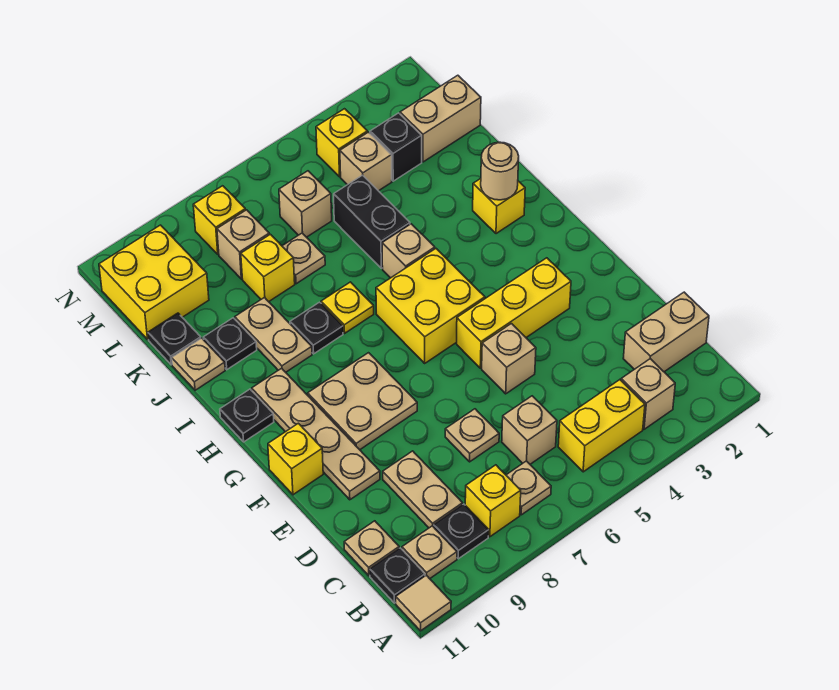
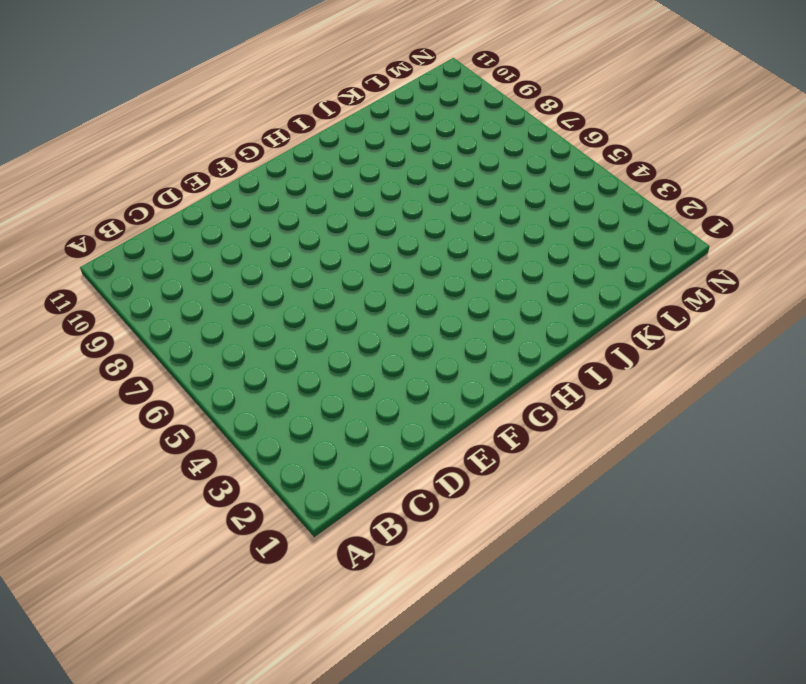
none -> tan tile A11 level 1
none -> tan brick B3 level 1
none -> yellow brick B4:B5 level 1
none -> tan plate B7 level 1

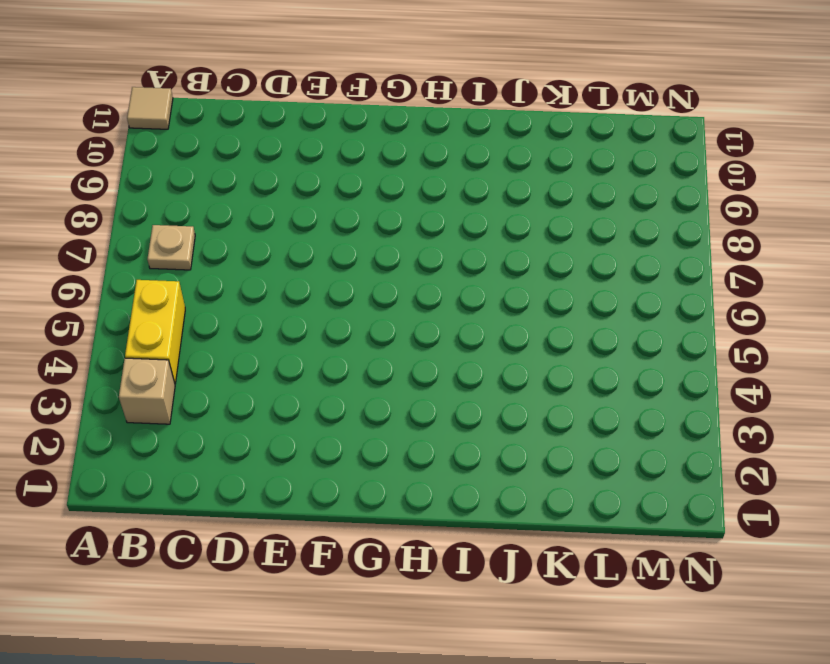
none -> yellow brick B8 level 1
none -> black plate B9 level 1
none -> tan plate B10 level 1
none -> black plate B11 level 1

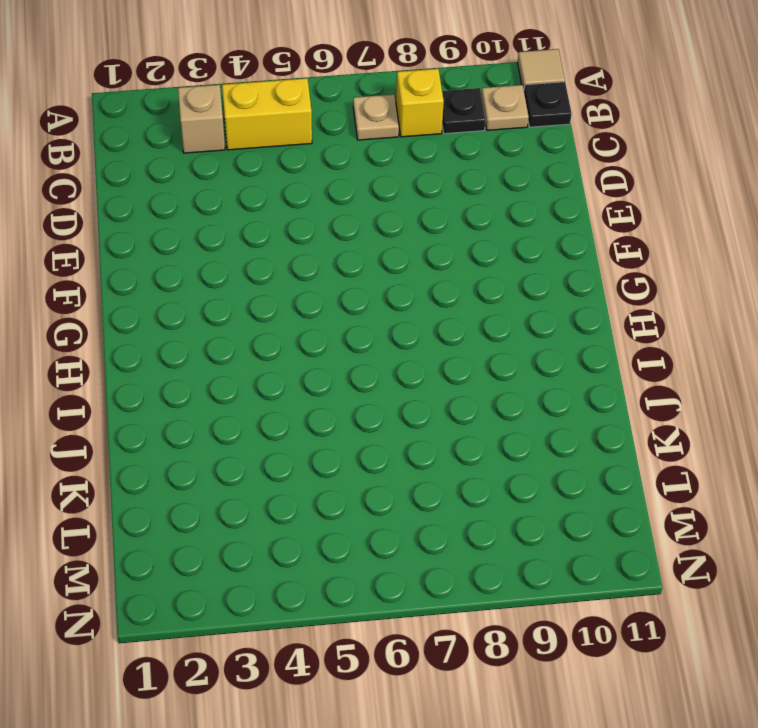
none -> tan brick C1:C2 level 1
none -> tan brick C6 level 1
none -> tan plate C9:D9 level 1
none -> tan plate C11 level 1

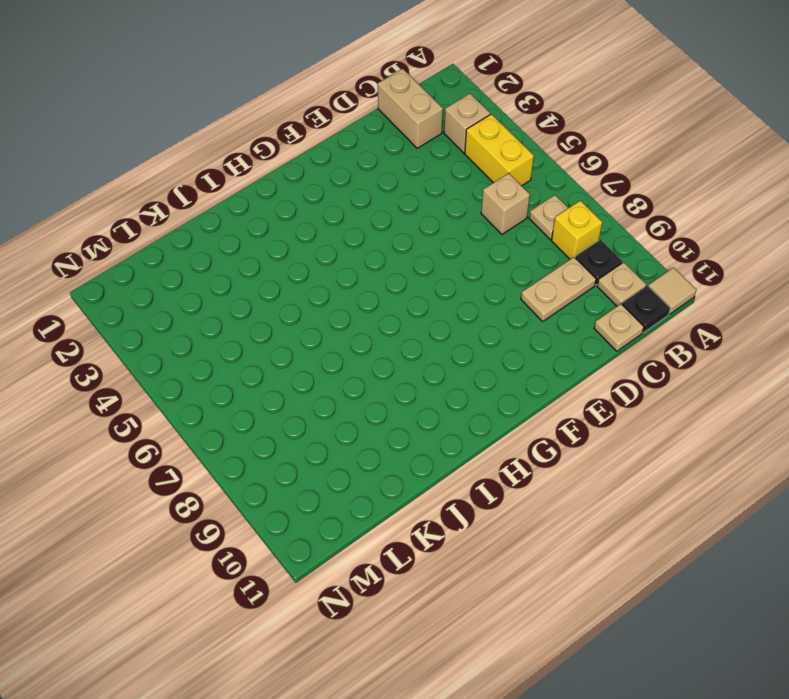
none -> tan plate D7 level 1
none -> tan brick E5 level 1
none -> tan plate E10:H10 level 1
none -> yellow brick F3:F5 level 1

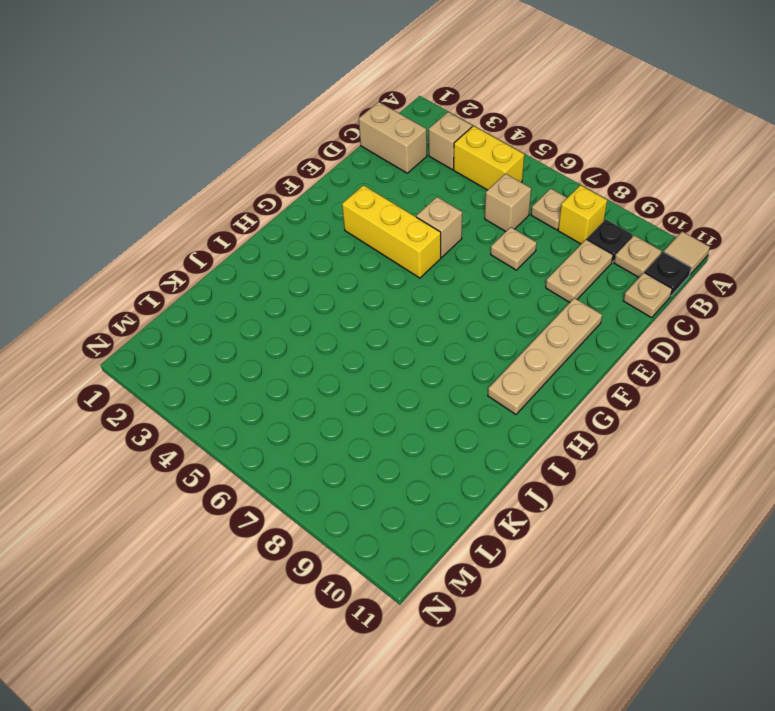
none -> tan plate F8:G9 level 1
none -> yellow brick F11 level 1
none -> yellow brick G5:H6 level 1
none -> black plate H11 level 1

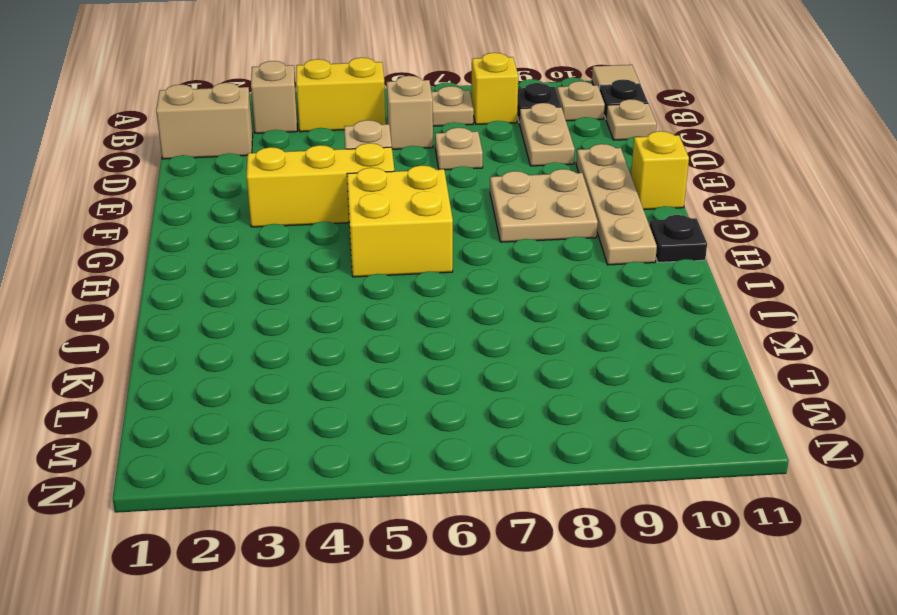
none -> yellow brick I2 level 1
none -> tan brick I5 level 1
none -> yellow plate I7 level 1
none -> black plate I8 level 1

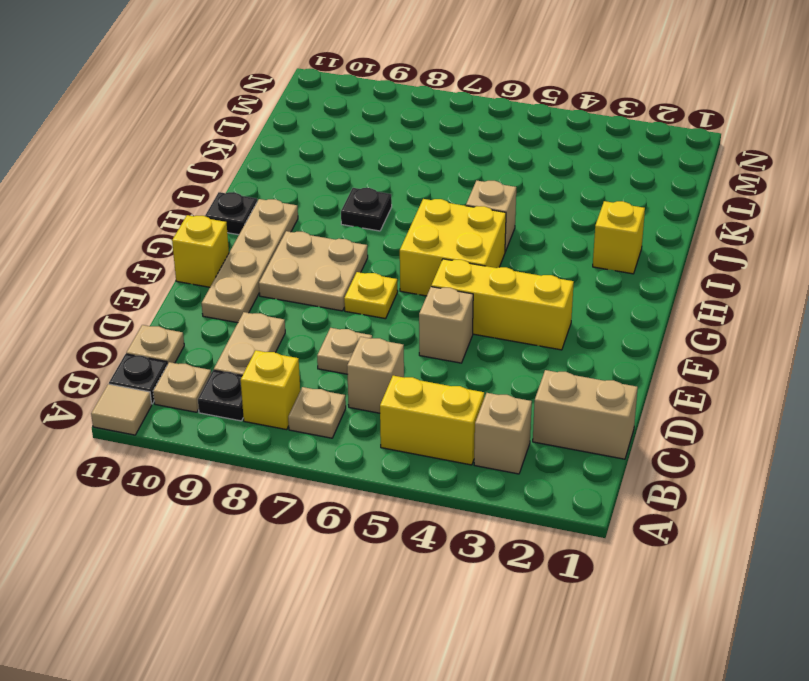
yellow plate F7 level 1 -> yellow plate I7 level 1
none -> tan plate I9:J9 level 1
none -> black brick J5:K5 level 1
none -> black plate J10 level 1
none -> tan plate J11 level 1

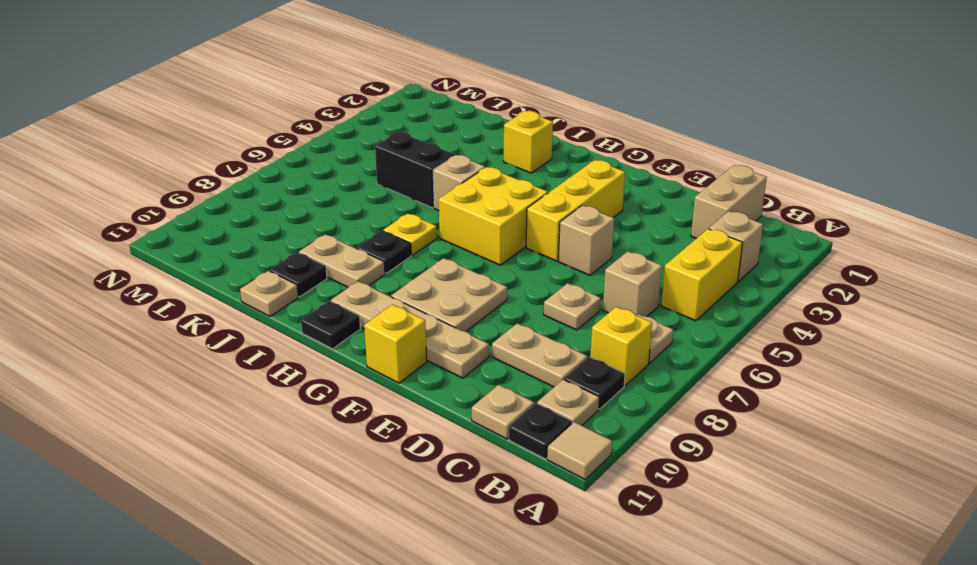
none -> tan plate K7 level 1
none -> yellow brick K8 level 1
none -> black plate K11 level 1
none -> tan brick L1:L2 level 1

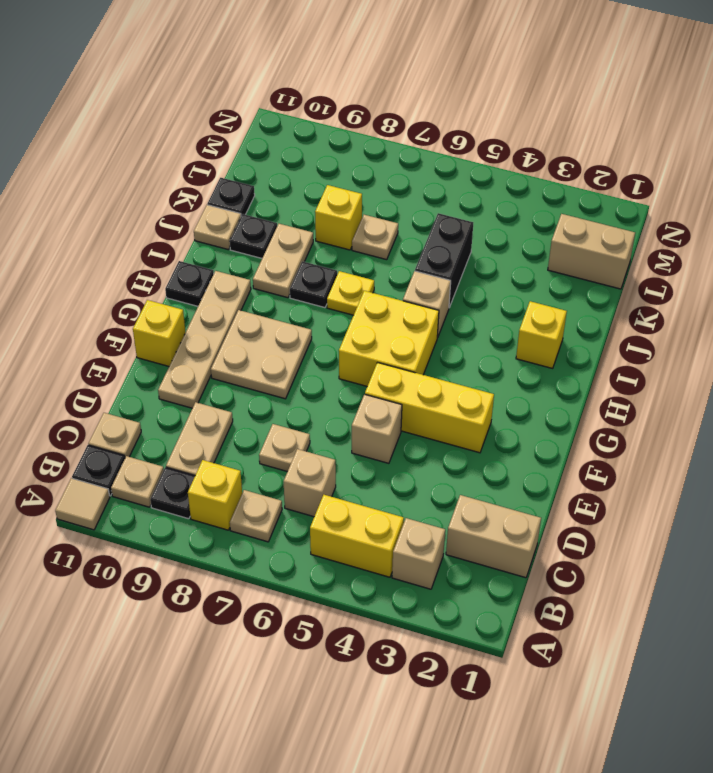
none -> black brick L3 level 1
none -> tan brick L4 level 1
none -> tan brick L6 level 1
none -> tan brick L8 level 1

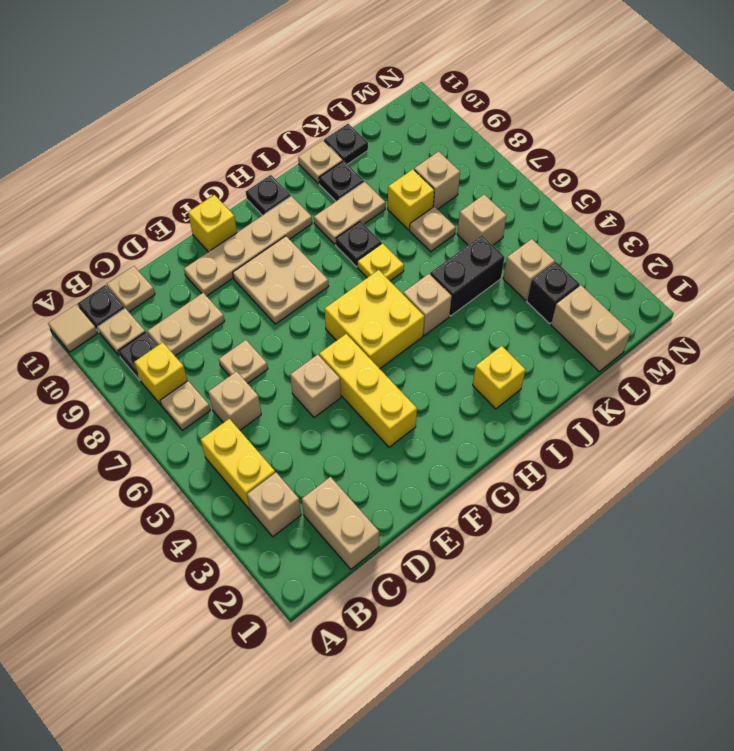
none -> yellow brick L10:M11 level 1
none -> yellow brick M4 level 1
none -> yellow brick M8 level 1
none -> tan round brick I2 level 2

